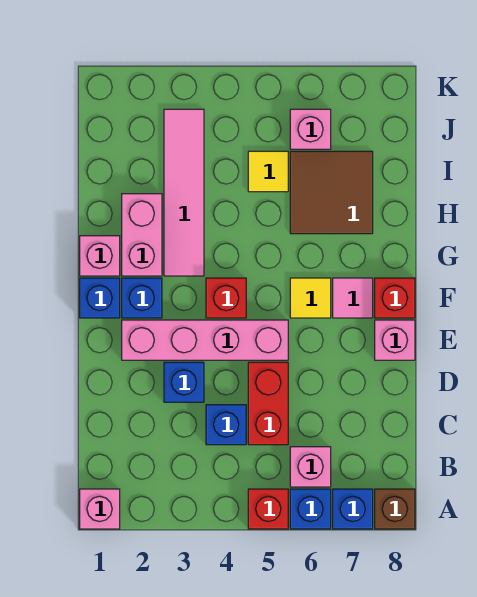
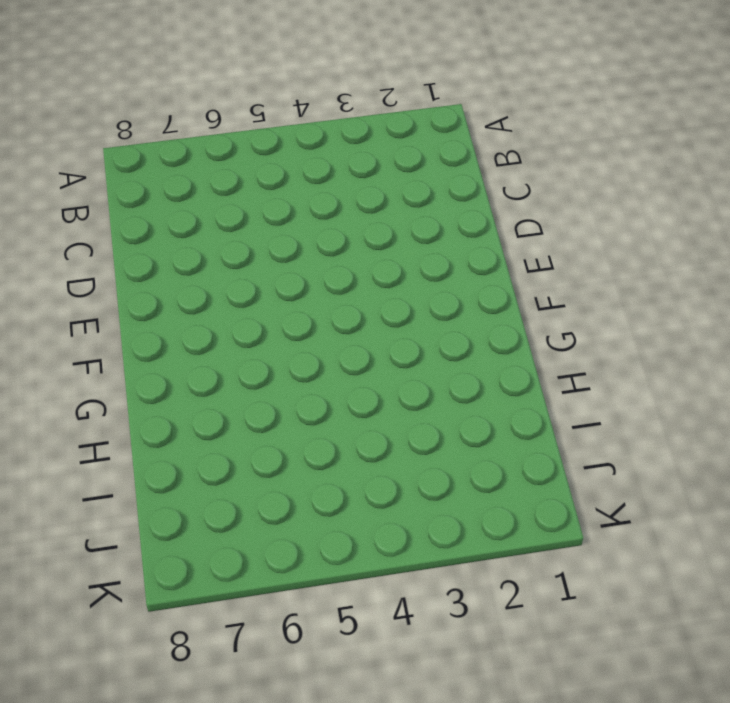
none -> pink brick A1 level 1
none -> red brick A5 level 1
none -> blue brick A6 level 1

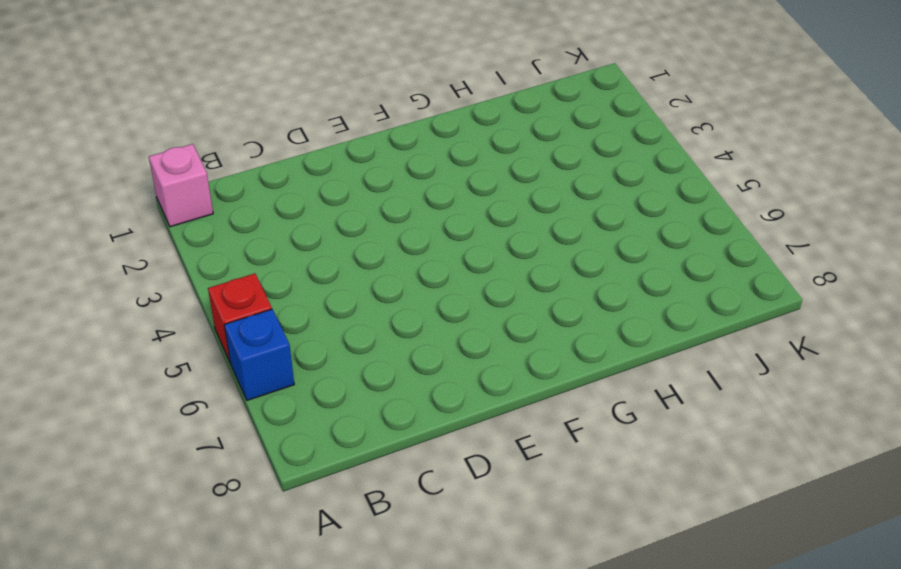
none -> blue brick A7 level 1
none -> brown brick A8 level 1
none -> pink brick B6 level 1

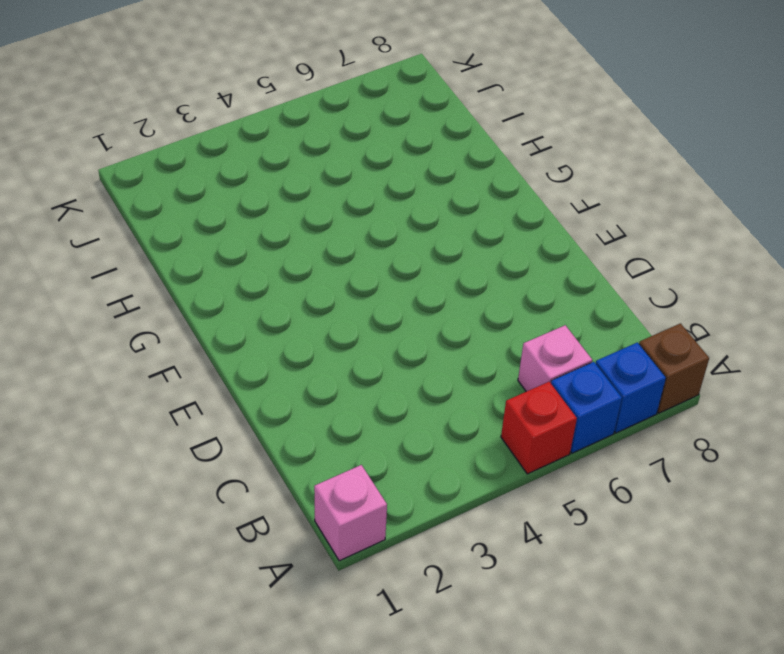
none -> blue brick C4 level 1
none -> red brick C5:D5 level 1
none -> blue brick D3 level 1

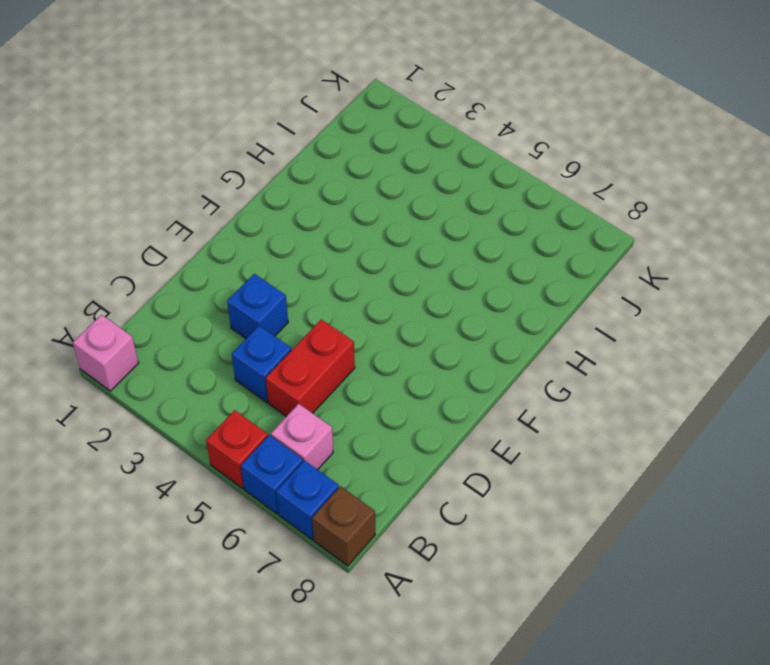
none -> pink brick E2:E5 level 1
none -> pink brick E8 level 1
none -> blue brick F1 level 1

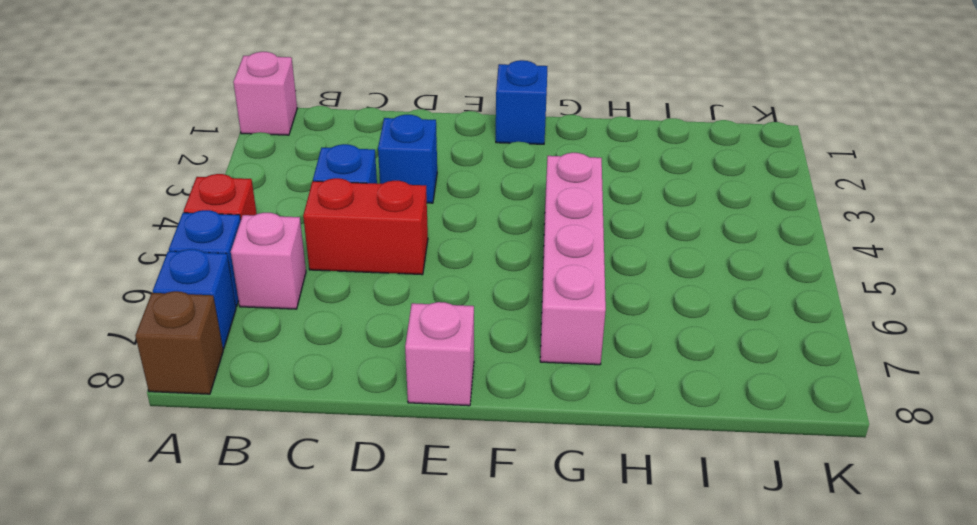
pink brick G4:G7 level 1 -> pink brick E2:E5 level 1
none -> blue brick F2 level 1
none -> red brick F4 level 1
none -> yellow tile F6 level 1

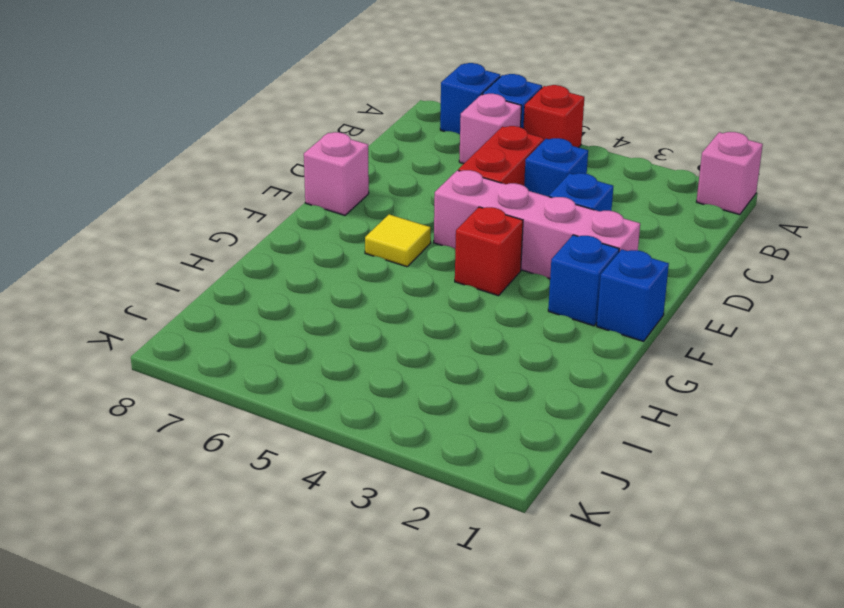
none -> brown brick A8 level 1
none -> pink tile F7 level 1
none -> red brick F8 level 1

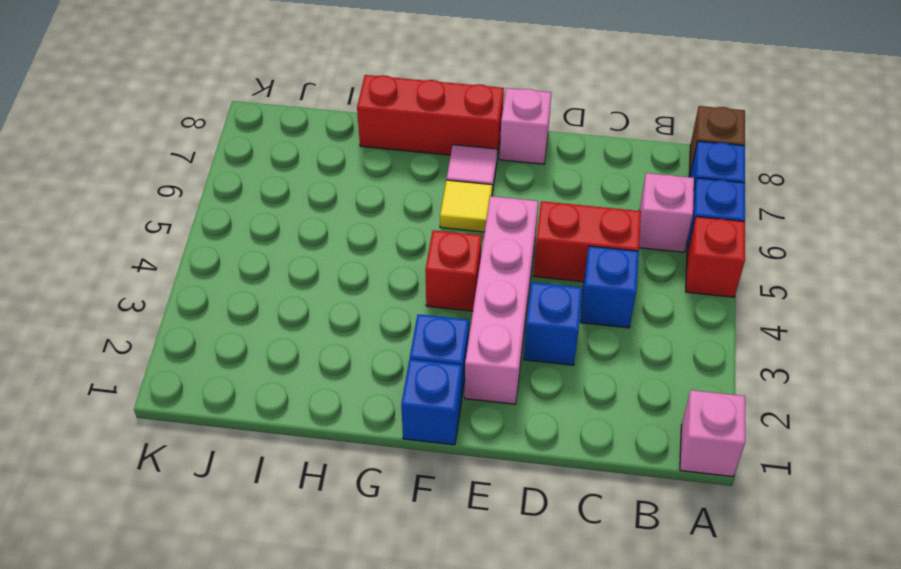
red brick F8:H8 level 1 -> red brick F8 level 1
none -> pink brick G1 level 1
none -> pink brick G2:H2 level 1
none -> pink tile G3:J3 level 1

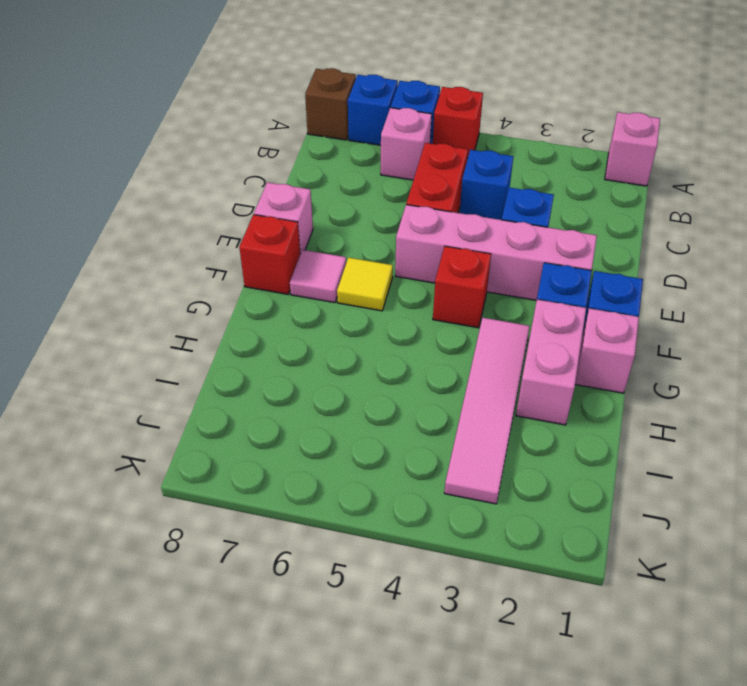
none -> brown tile H6:I7 level 1
none -> yellow tile I5 level 1
none -> pink brick J6 level 1

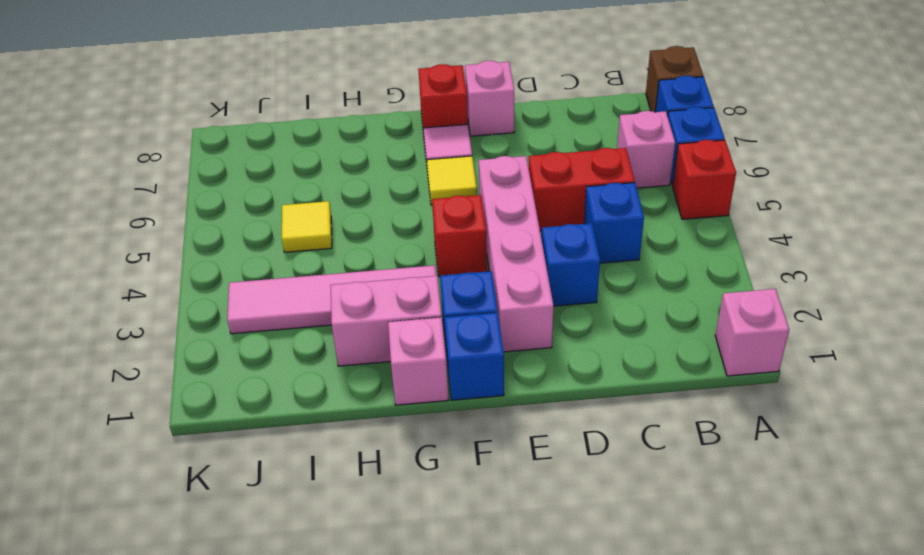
none -> brown tile H6:I7 level 1
none -> pink brick J6 level 1

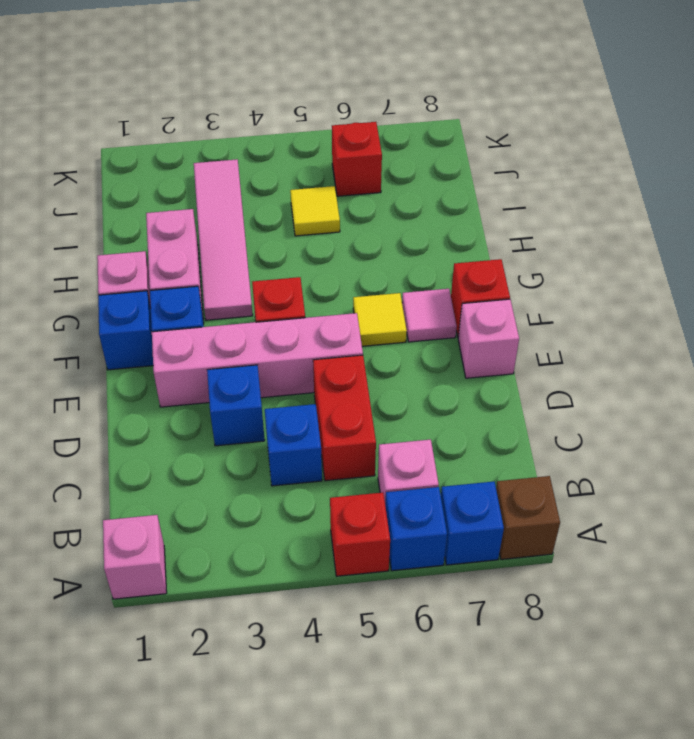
red brick J6 level 1 -> pink brick J6 level 1
none -> brown tile H6:I7 level 1

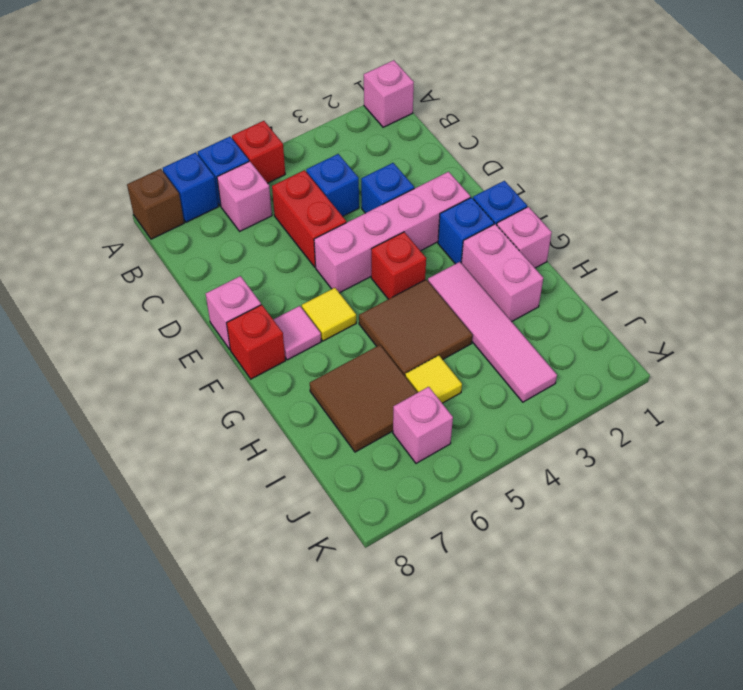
brown tile G4:H5 level 1 -> none

